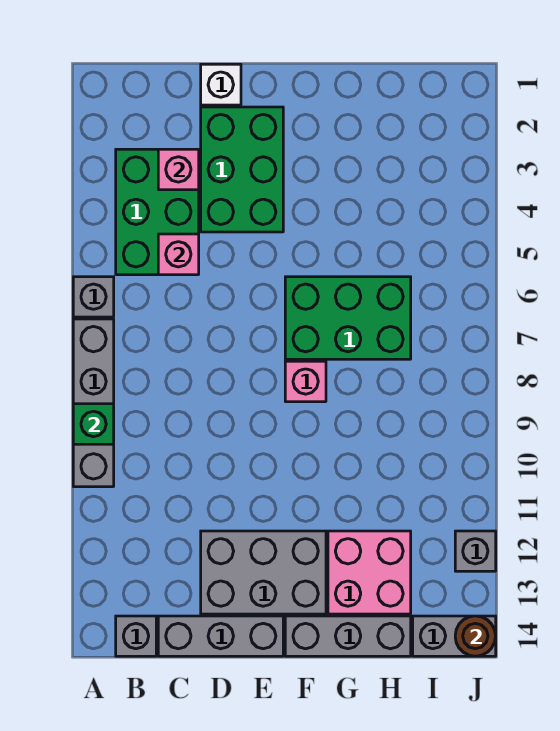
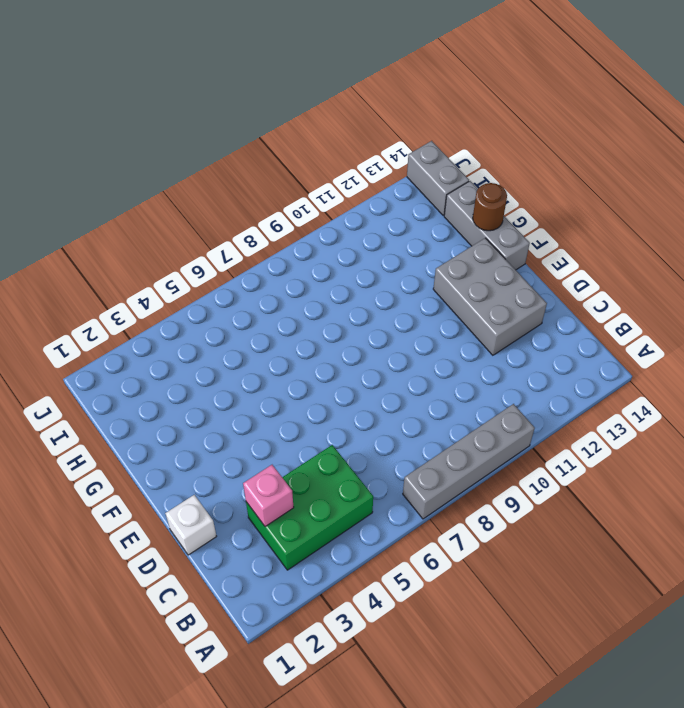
brown round brick G14 level 2 -> brown round brick J14 level 2
none -> grey brick A6 level 1
none -> grey brick B14 level 1
none -> grey brick C14:E14 level 1

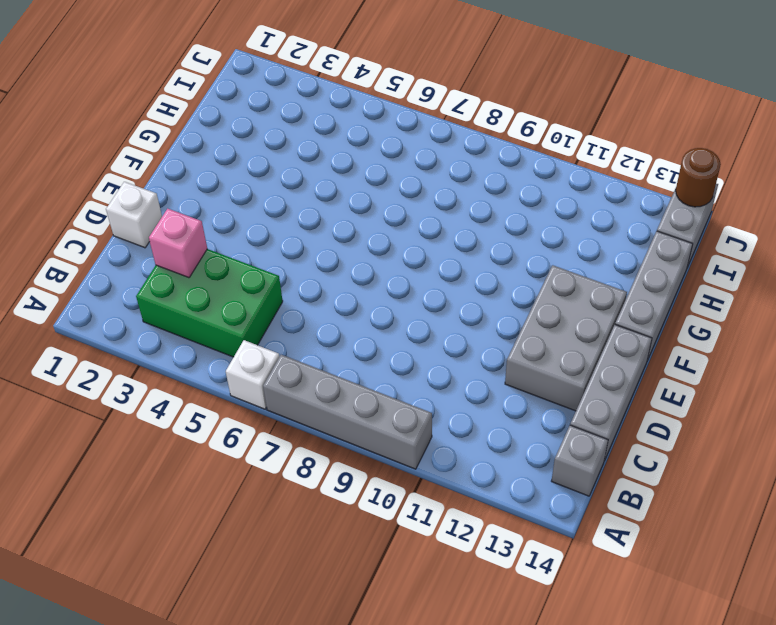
white brick A6 level 1 -> grey brick A6 level 1
none -> green brick D2:E4 level 1
none -> green brick F6:H7 level 1
none -> pink brick F8 level 1

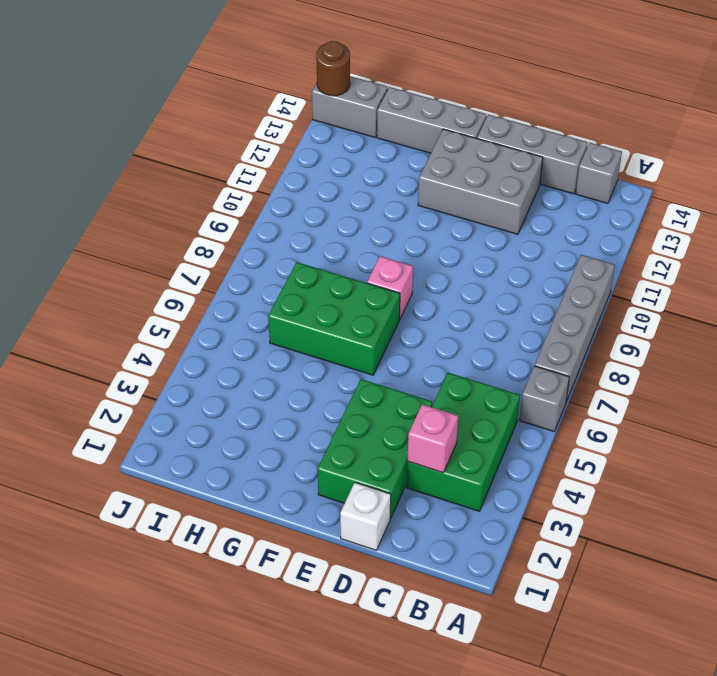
none -> pink brick G12:H13 level 1
none -> grey brick J12 level 1
none -> green brick A9 level 2

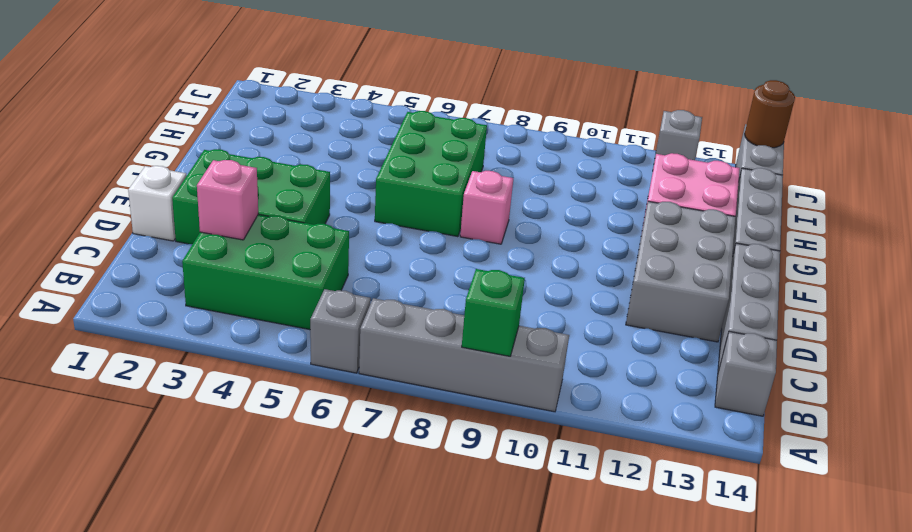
none -> pink brick C5 level 2

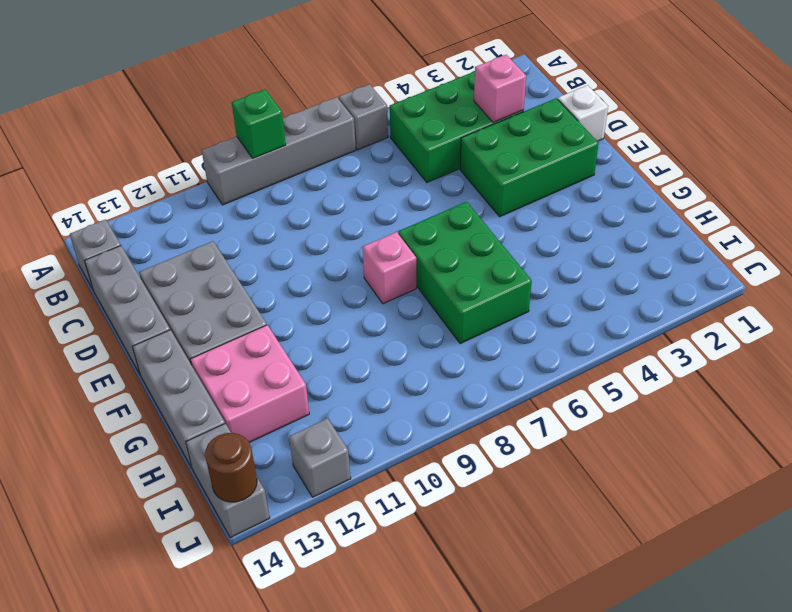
none -> pink brick C5 level 2

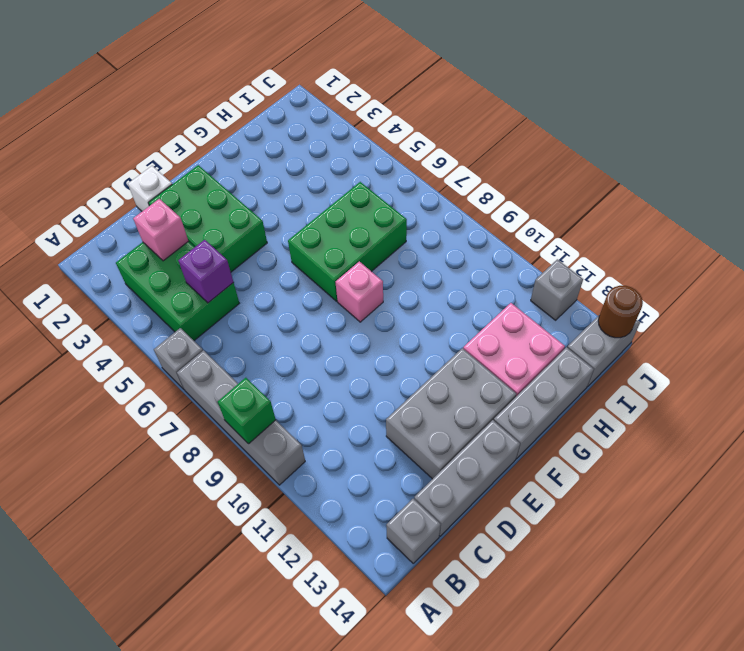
purple brick C5 level 2 -> pink brick C5 level 2

